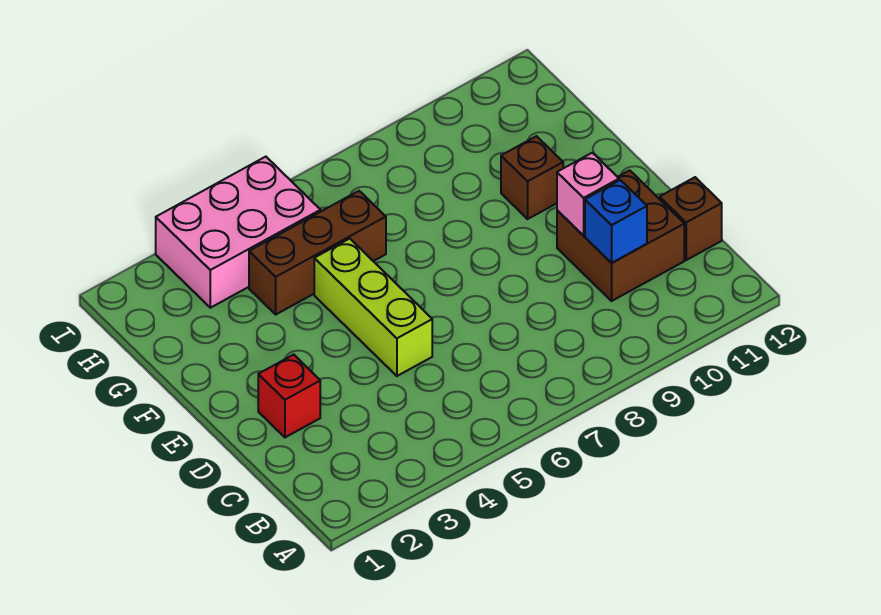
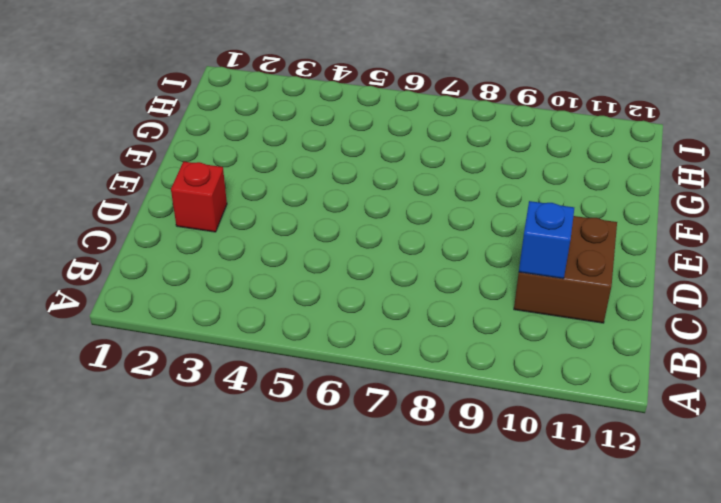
none -> brown brick C12 level 1
none -> lime brick D5:F5 level 1

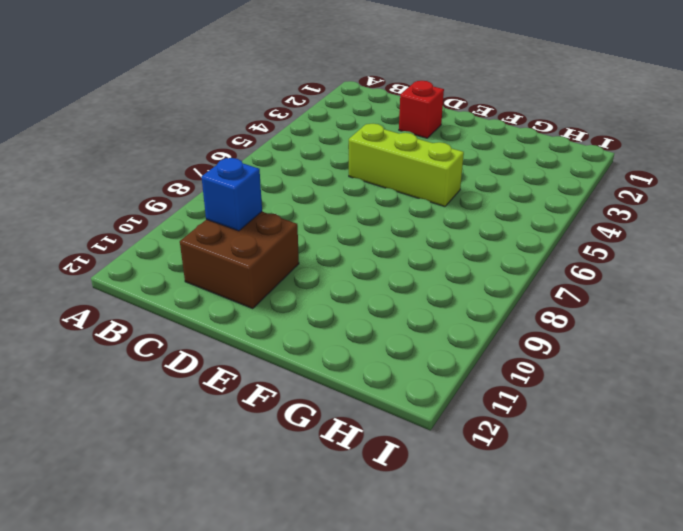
none -> brown brick C12 level 1
none -> brown brick F10 level 1

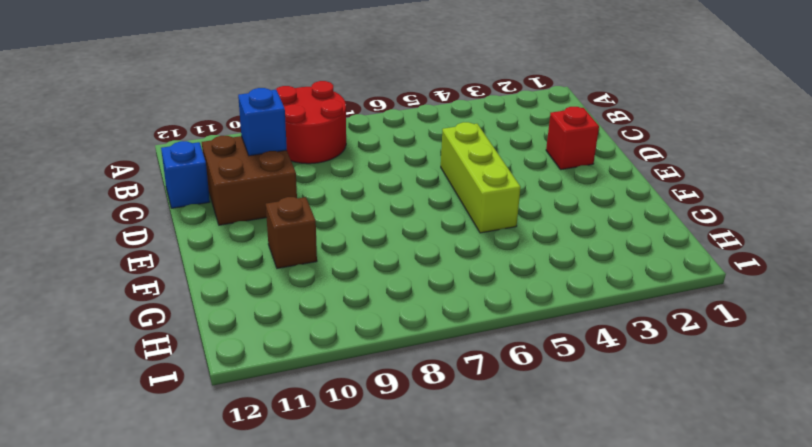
red round brick A8:B9 level 1 -> none
blue brick C12 level 1 -> brown brick C12 level 1
none -> brown brick G4:G6 level 1
none -> pink brick H3:I5 level 1

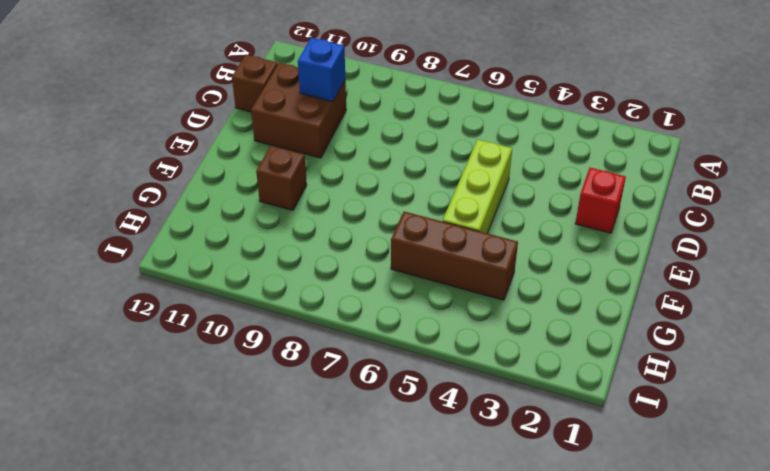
none -> pink brick H3:I5 level 1
none -> pink brick D10 level 2

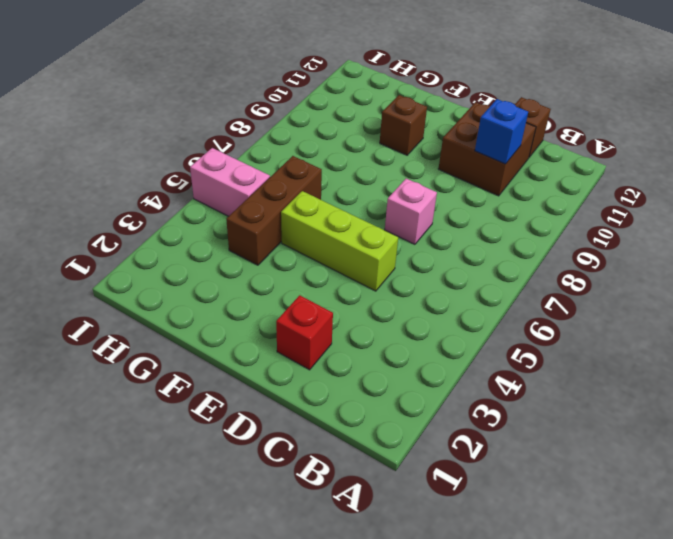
pink brick D7 level 1 -> pink brick D10 level 2
pink brick H5:I5 level 1 -> pink brick H3:I5 level 1

